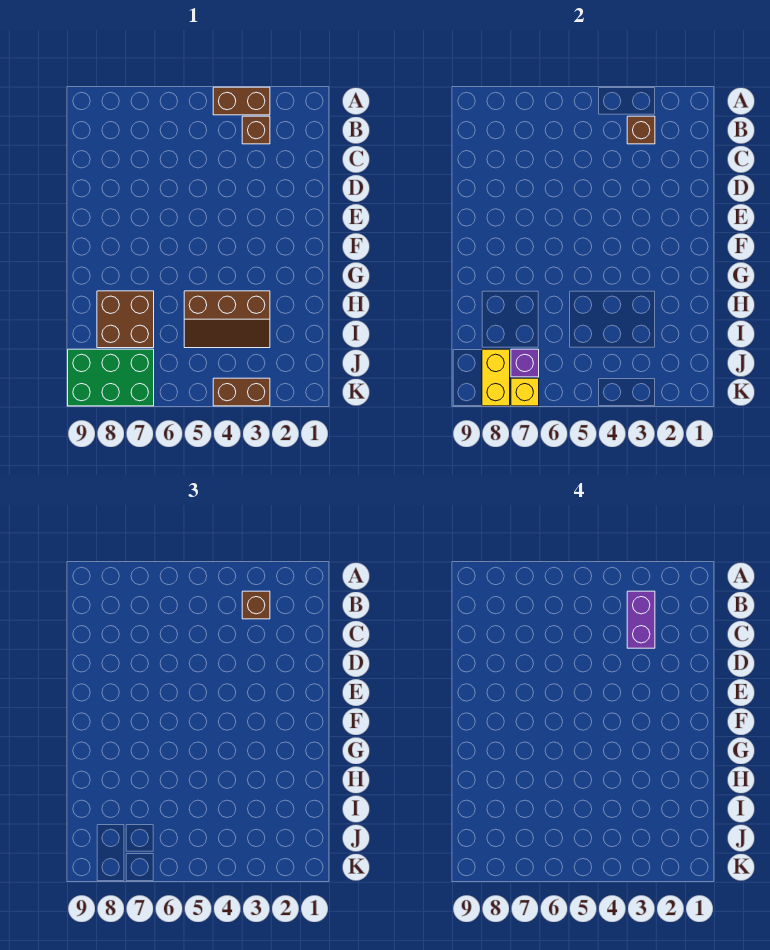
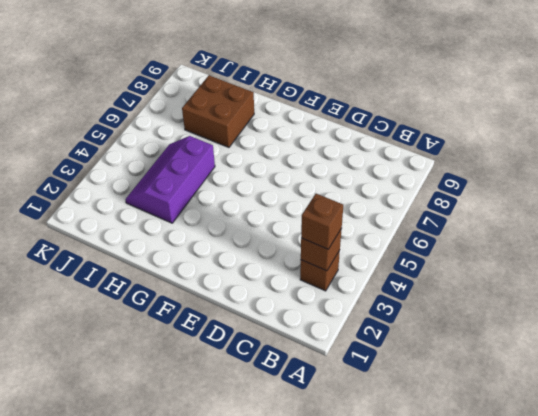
purple slope H3:I5 level 1 top H -> brown slope H3:I5 level 1 top H
none -> brown brick A3:A4 level 1
none -> green brick J7:K9 level 1
none -> brown brick K3:K4 level 1

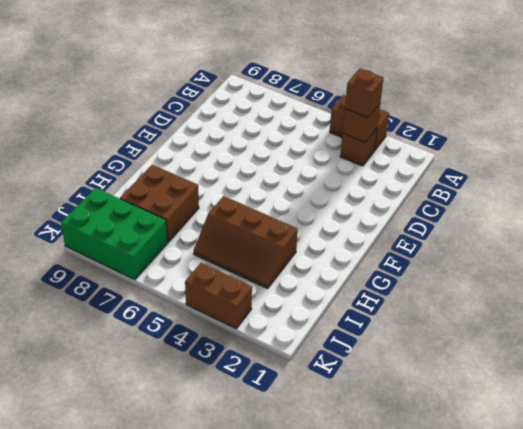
none -> purple brick J7 level 2
none -> yellow brick J8:K8 level 2
none -> yellow brick K7 level 2

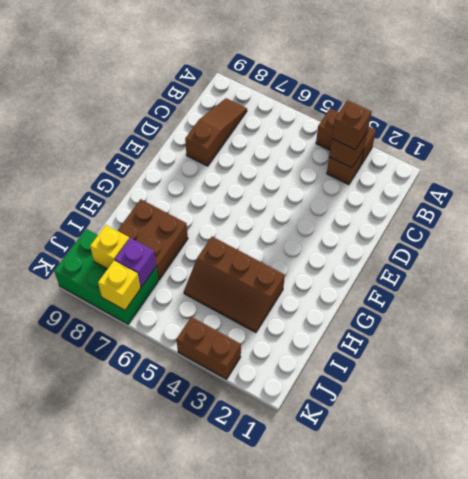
brown slope B8:D8 level 1 top D -> none
yellow brick J8 level 2 -> yellow brick J8:K8 level 2
none -> purple brick B3:C3 level 4

